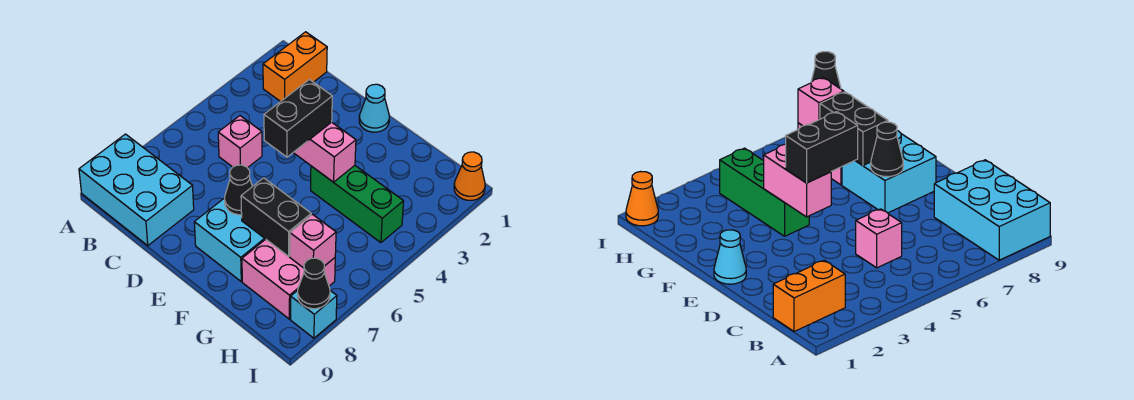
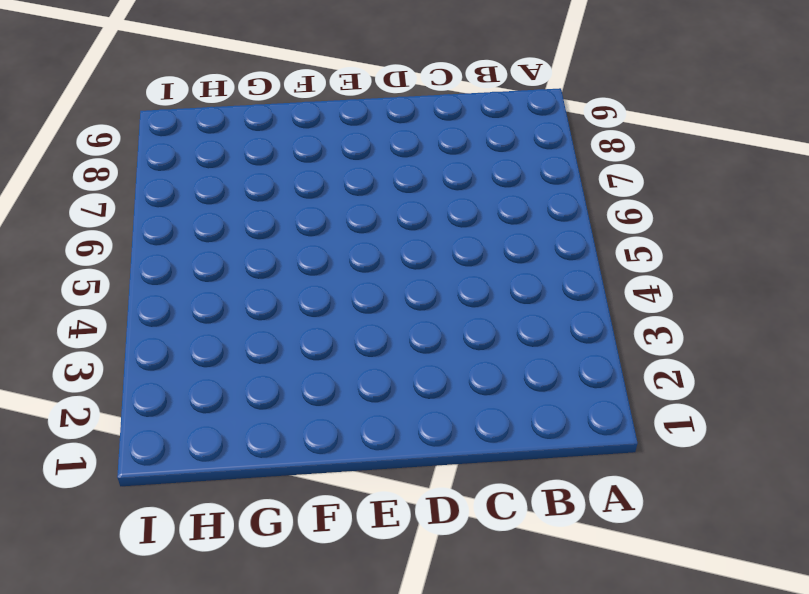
none -> cyan brick A8:C9 level 1
none -> orange brick B1:B2 level 1
none -> pink brick C5 level 1

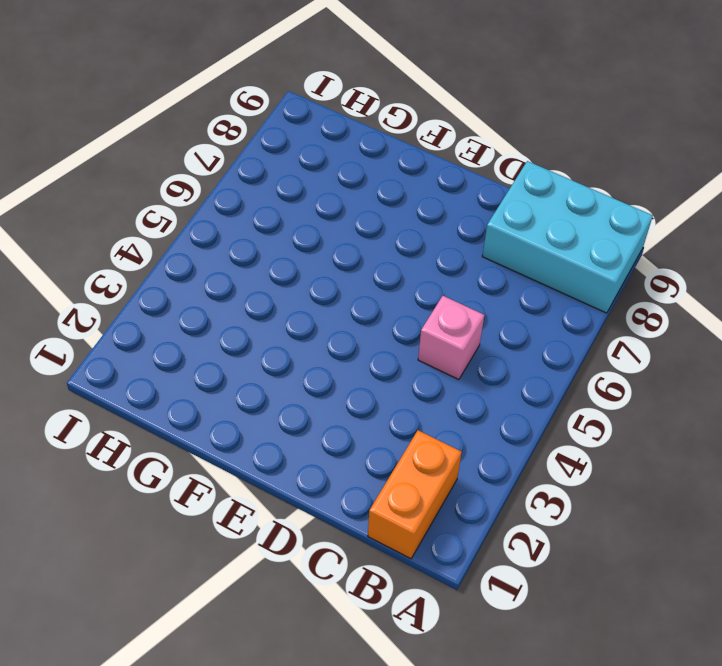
none -> cyan cone E1 level 1
none -> cyan brick E7:F8 level 1
none -> green brick F4:H4 level 1

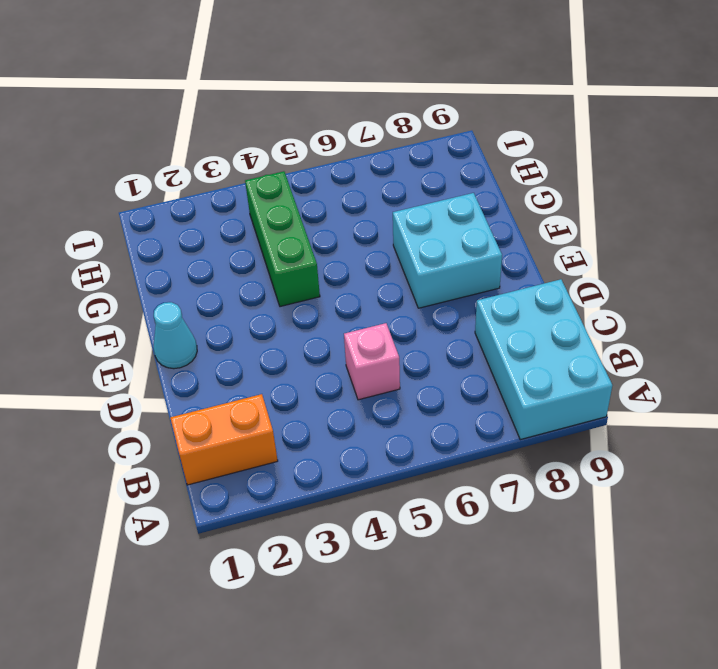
none -> pink brick G7:H8 level 1
none -> orange cone I1 level 1
none -> cyan brick I8 level 1

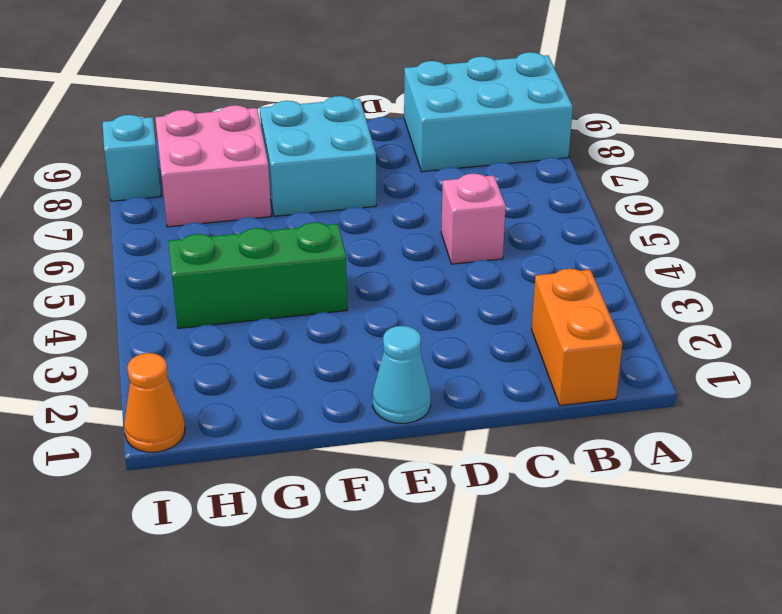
none -> pink brick E4:F4 level 2
none -> black cone E7 level 2
none -> black brick F7:G7 level 2

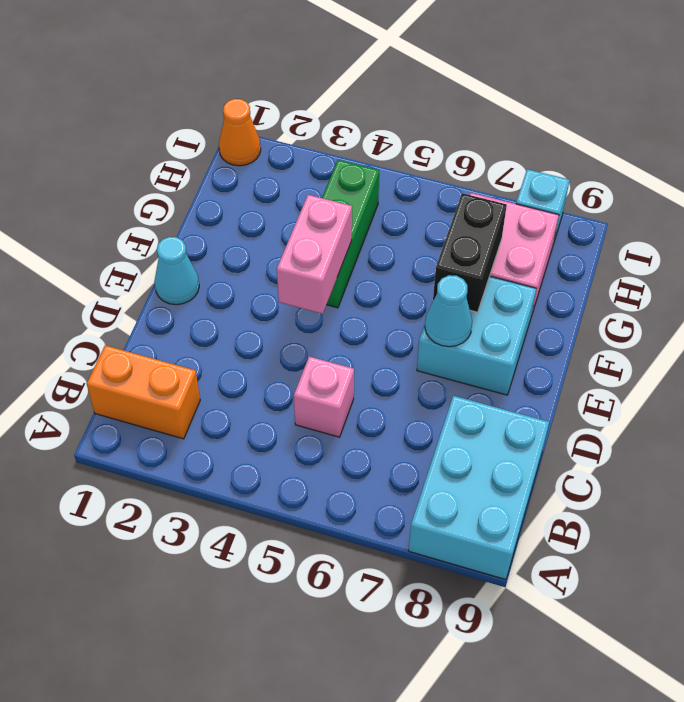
cyan cone E7 level 2 -> black cone E7 level 2
none -> pink brick H7 level 2
none -> black cone I8 level 2
none -> black brick E4:E5 level 3

